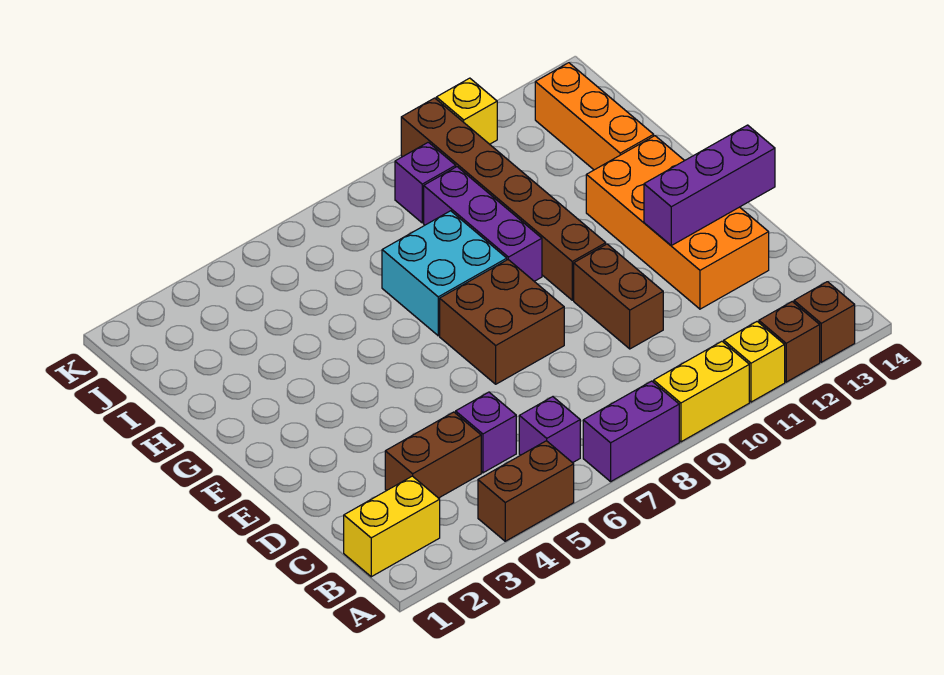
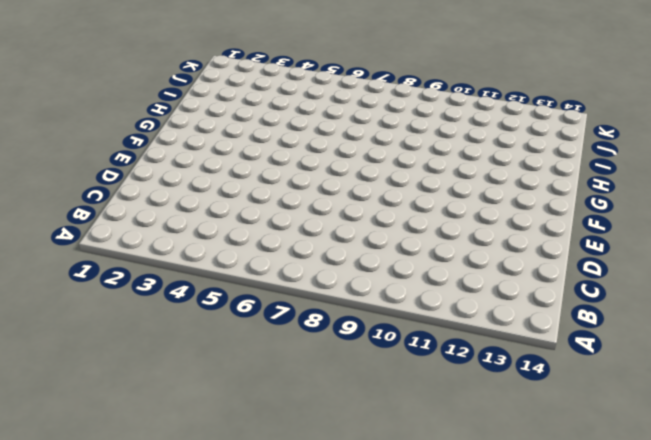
none -> brown brick A4:A5 level 1
none -> purple brick A7:A8 level 1
none -> yellow brick A9:A10 level 1

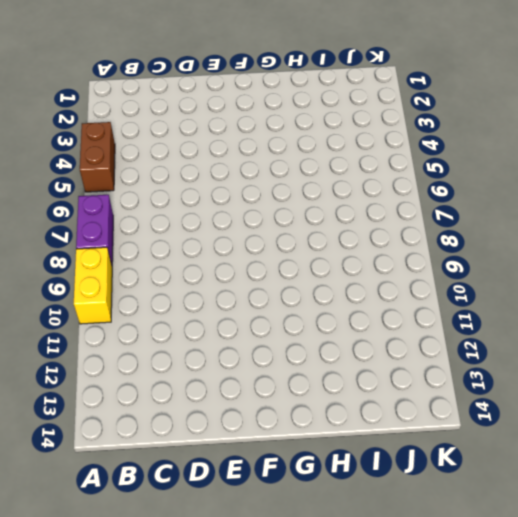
none -> yellow brick A11 level 1
none -> brown brick A12 level 1
none -> brown brick A13 level 1

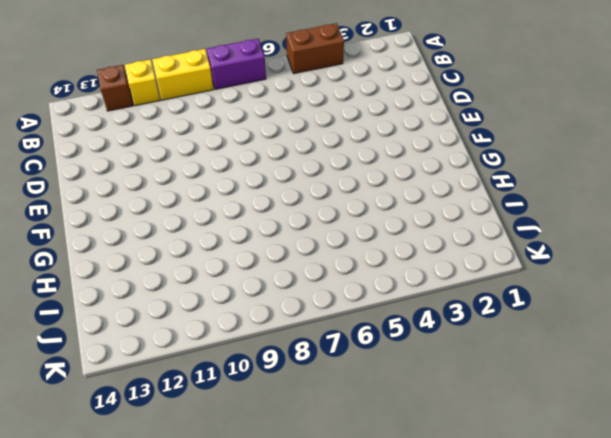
none -> brown brick A13 level 1
none -> yellow brick B1:B2 level 1
none -> purple brick B6 level 1

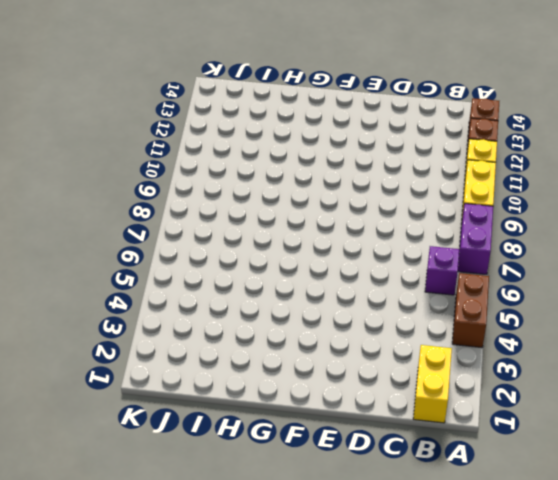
none -> brown brick C3:C4 level 1
none -> purple brick C5 level 1
none -> brown brick D10:E10 level 1

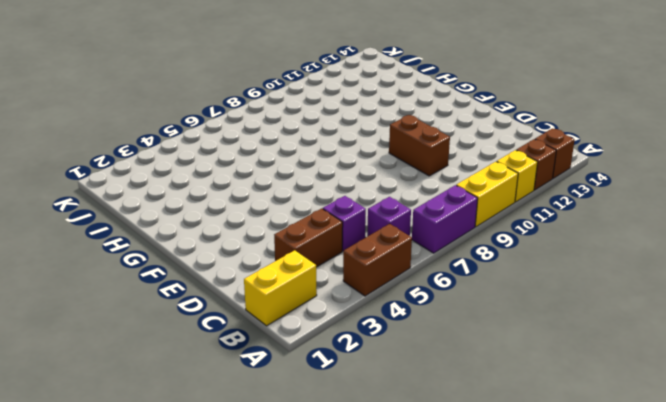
none -> orange brick D12:G13 level 1
none -> brown brick E7:F8 level 1
none -> brown brick F10:K10 level 1

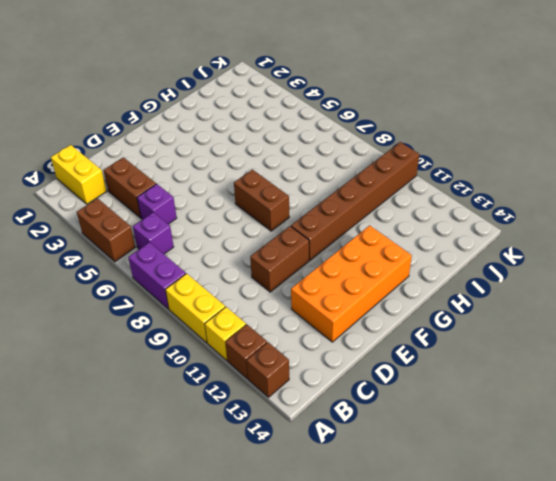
brown brick F7:F8 level 1 -> brown brick E7:F8 level 1
none -> cyan brick G7:H8 level 1
none -> purple brick G9:I9 level 1
none -> orange brick H13:J13 level 1

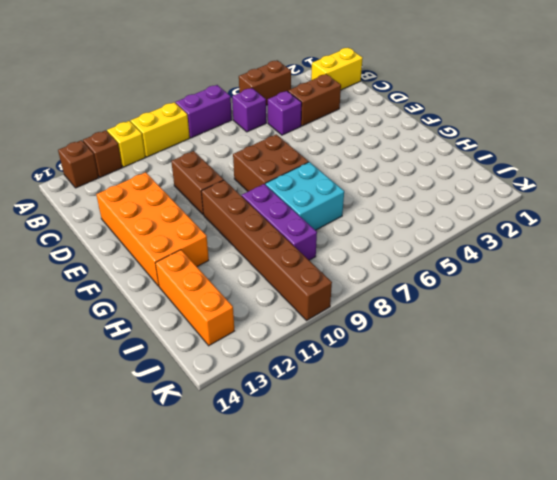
none -> purple brick J9 level 1
none -> yellow brick K11 level 1
none -> purple brick E12:E14 level 2

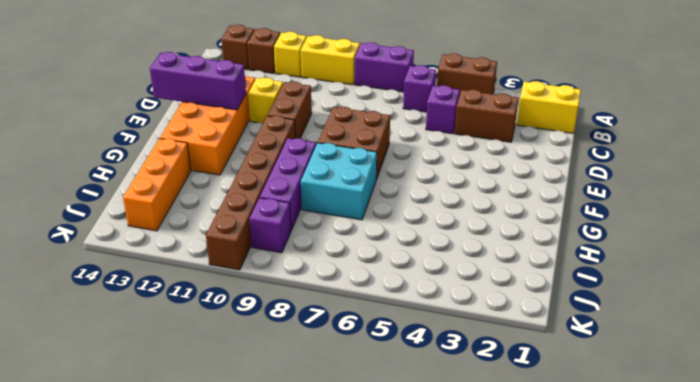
yellow brick D11 level 1 -> yellow brick K11 level 1

